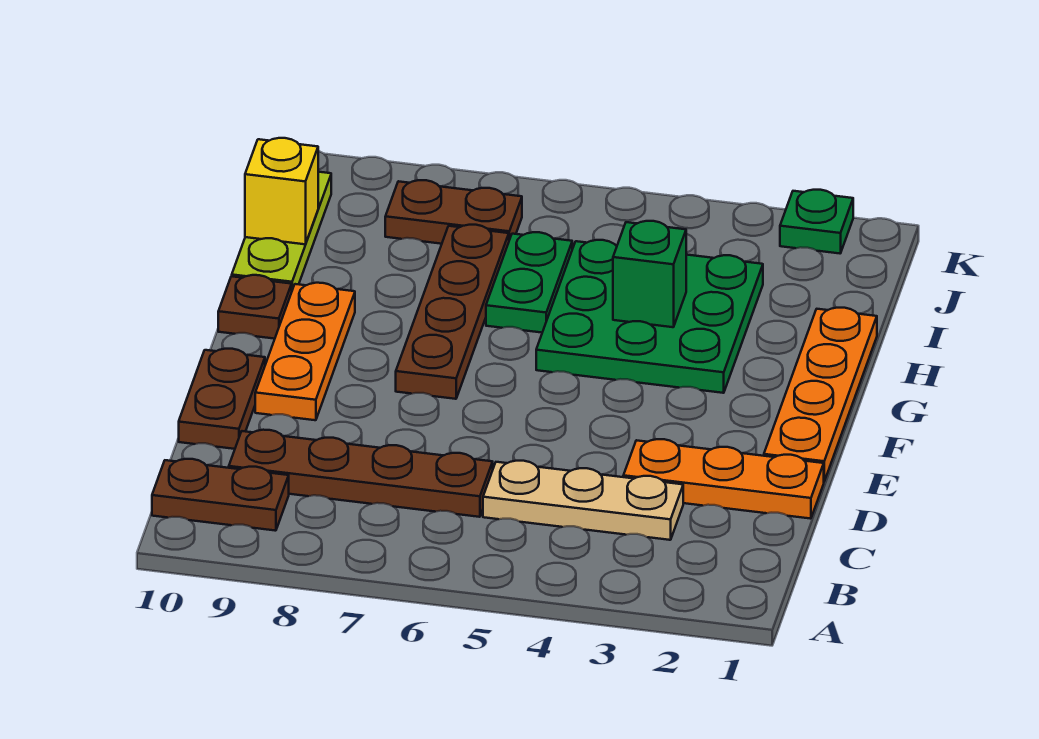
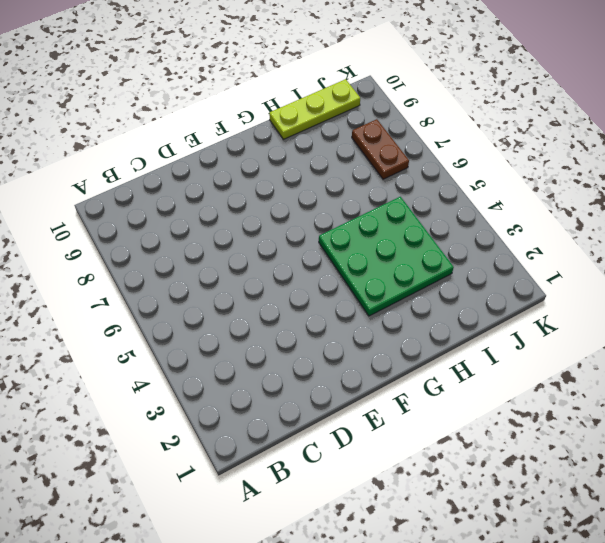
none -> brown plate B9:B10 level 1
none -> tan plate C3:C5 level 1
none -> brown plate C6:C9 level 1

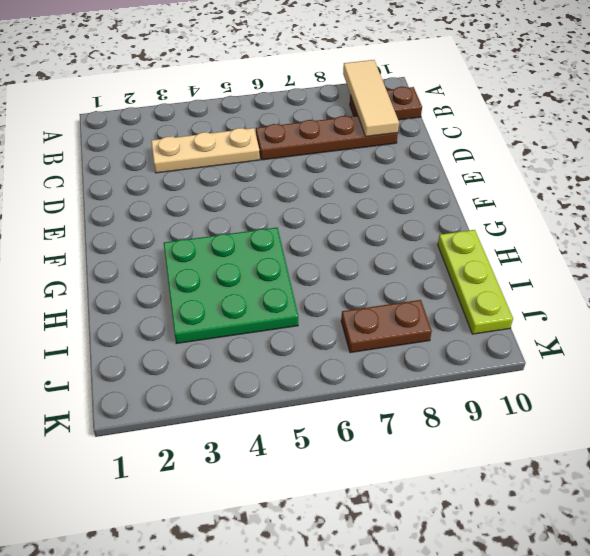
tan tile A9:C9 level 2 -> none
none -> orange plate D1:D3 level 1
none -> brown plate D10:E10 level 1
none -> orange plate E1:H1 level 1

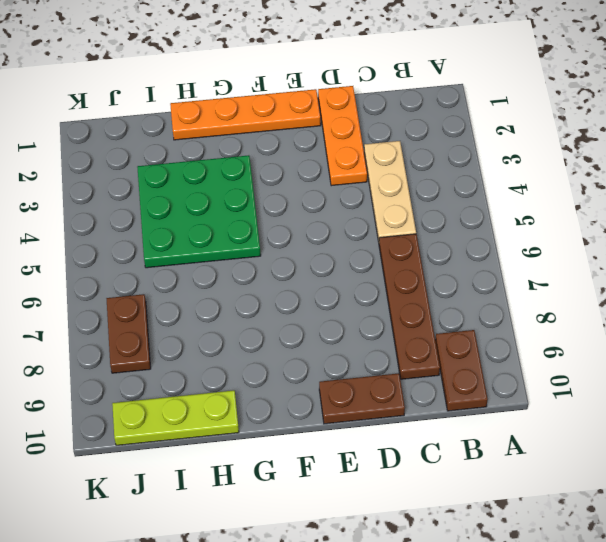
none -> orange plate E9:G9 level 1
none -> brown plate F7:I7 level 1
none -> brown plate G10 level 1

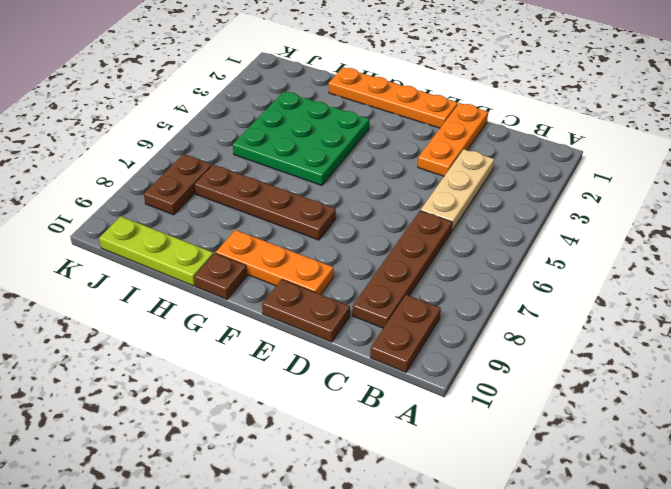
none -> green plate H6:I6 level 1
none -> green plate K2 level 1
none -> green brick H4 level 2

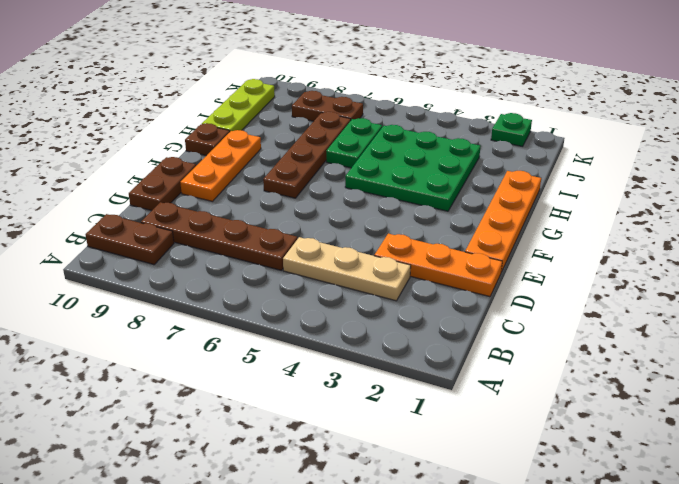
none -> green brick H4 level 2
none -> yellow brick I10 level 2

